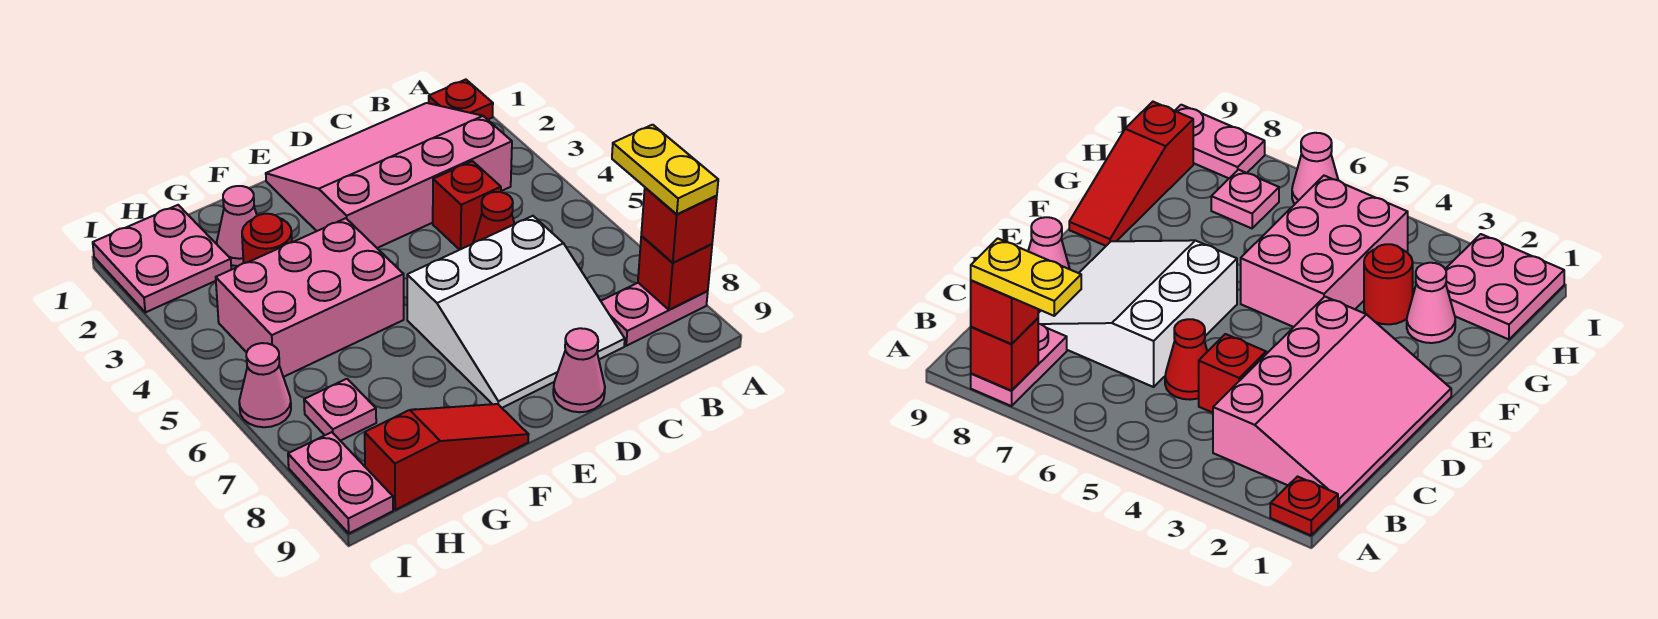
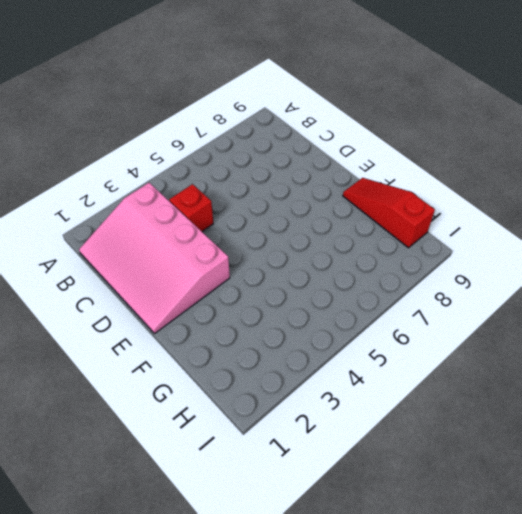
none -> red plate A1 level 1
none -> pink plate A8:B8 level 1
none -> red cone C5 level 1

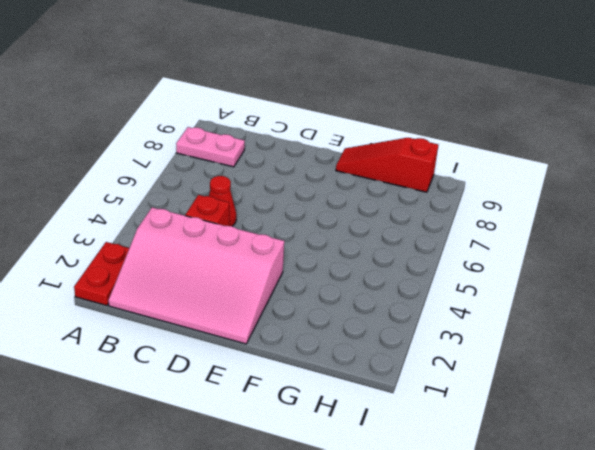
red plate A1:A2 level 1 -> red plate A1 level 1
none -> white slope C6:E8 level 1 top 6
none -> pink cone D9 level 1
none -> pink brick F4:H5 level 1

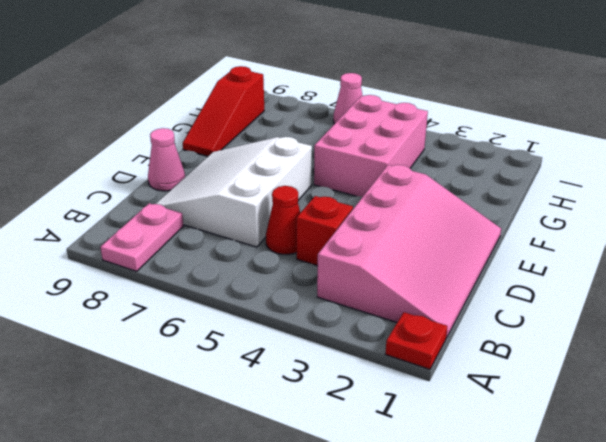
none -> pink cone G2 level 1
none -> red round brick G3 level 1
none -> pink plate H1:I2 level 1

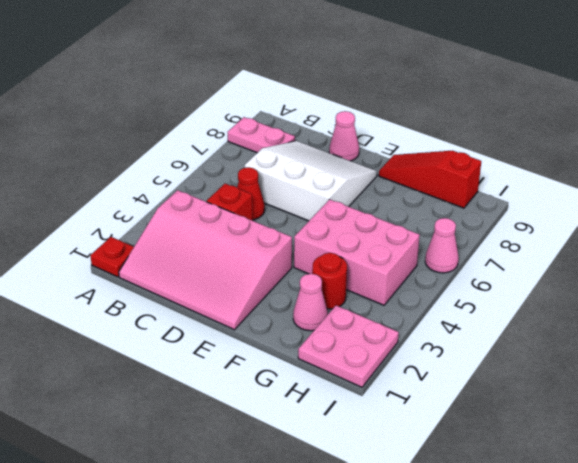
none -> pink plate H7 level 1
none -> pink plate I8:I9 level 1
none -> red brick A8 level 2

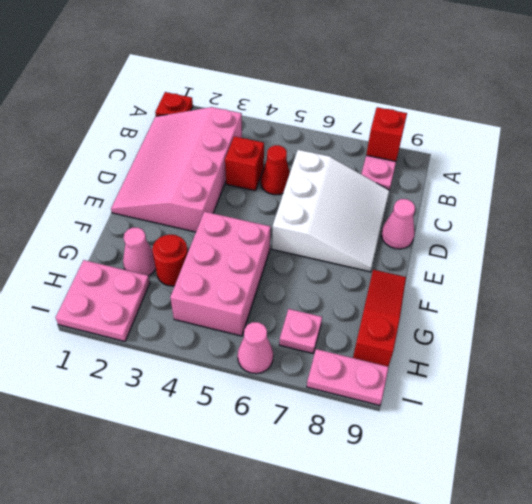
none -> red brick A8 level 3
none -> yellow plate A7:A8 level 4

